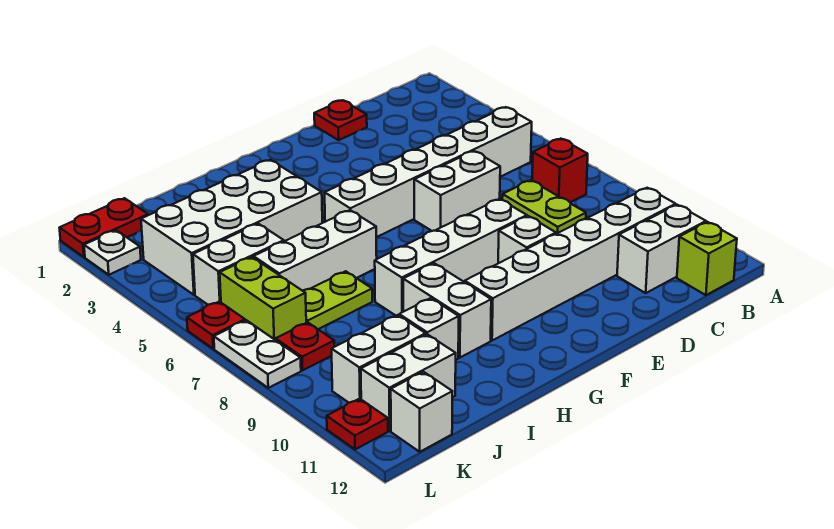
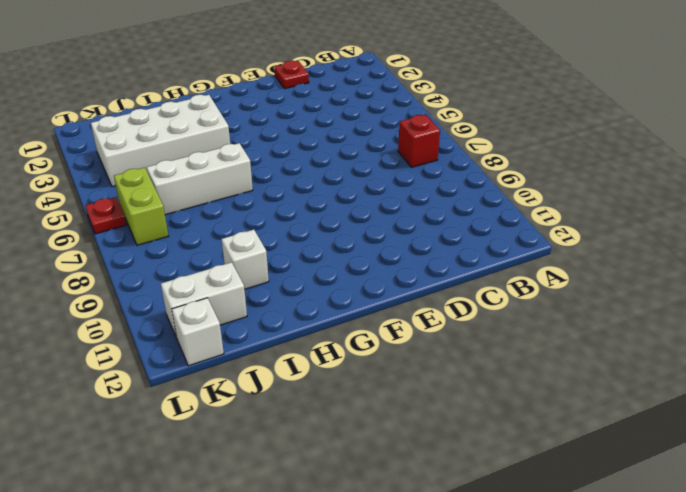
none -> white brick B5:G5 level 1
none -> white brick B10:G10 level 1
none -> white brick B11:C11 level 1

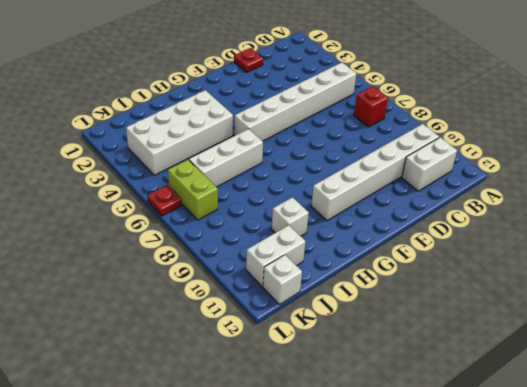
none -> lime brick B12 level 1
none -> lime plate C7:C8 level 1
none -> white brick D6:E6 level 1

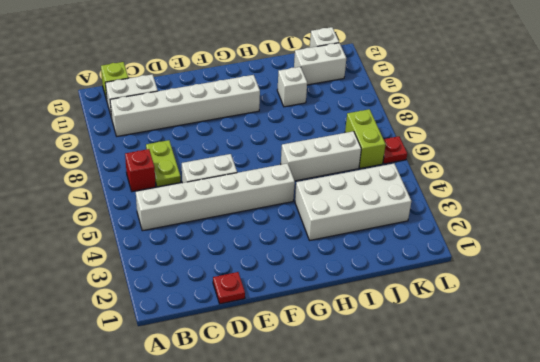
none -> white brick E8:H8 level 1
none -> white brick E9 level 1
none -> white brick H9:H10 level 1

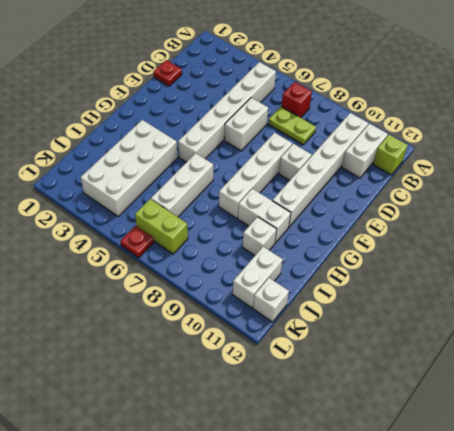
none -> lime plate I7:J7 level 1
none -> white brick J5:K5 level 1
none -> white brick J10:K10 level 1

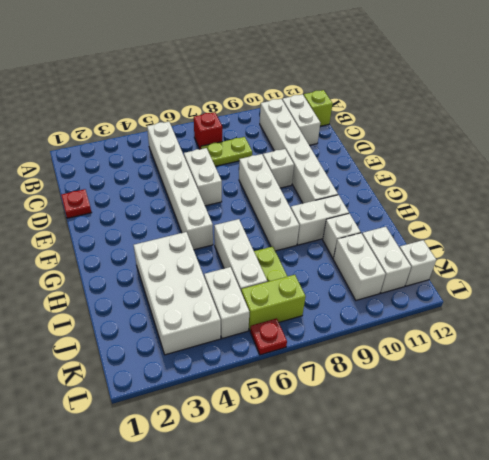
none -> red plate K1:L1 level 1
none -> red plate K8 level 1
none -> white plate L2 level 1

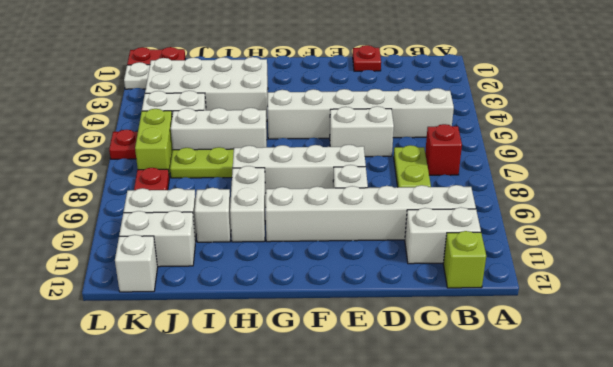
none -> white plate L7:L8 level 1
none -> red plate L11 level 1

